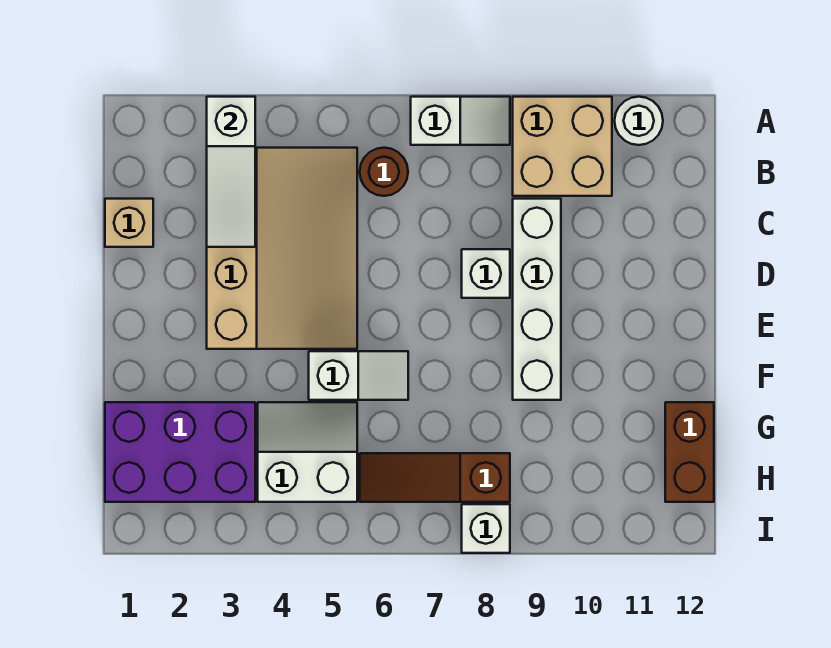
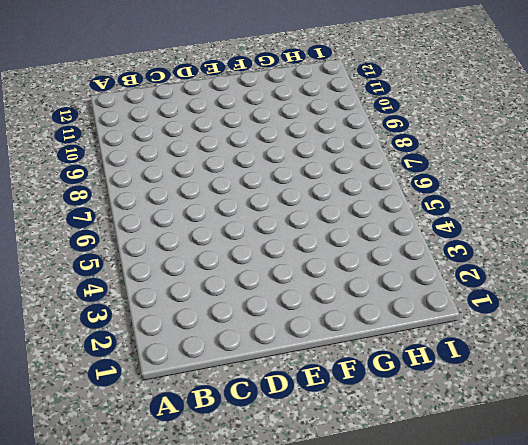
none -> white slope A7:A8 level 1 top 7
none -> tan brick A9:B10 level 1
none -> white round brick A11 level 1

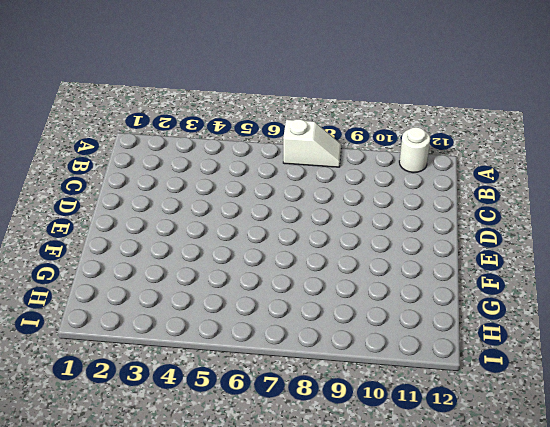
none -> tan brick A9:B10 level 1
none -> tan slope B3:E5 level 1 top 3
none -> brown round brick B6 level 1

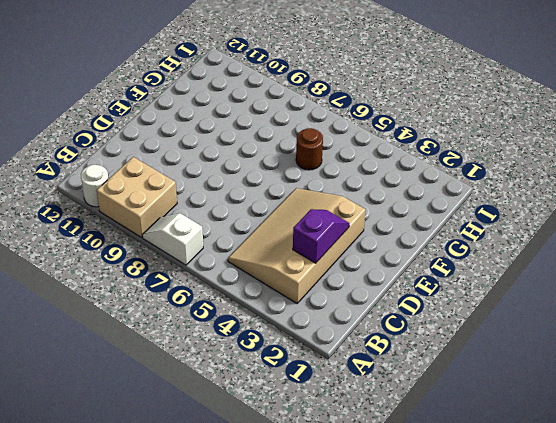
purple slope C3:D3 level 2 top C -> white slope A3:C3 level 2 top A
brown round brick G6 level 1 -> brown round brick B6 level 1
none -> tan brick C1 level 1
none -> white brick C9:F9 level 1
none -> white brick D8 level 1

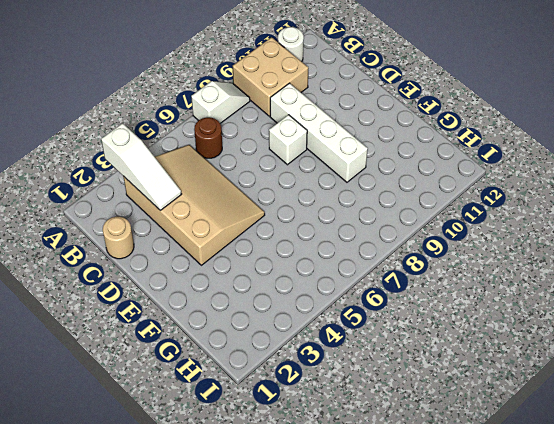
tan round brick C1 level 1 -> tan brick C1 level 1
none -> white slope F5:F6 level 1 top 5
none -> purple brick G1:H3 level 1
none -> white slope G4:H5 level 1 top H

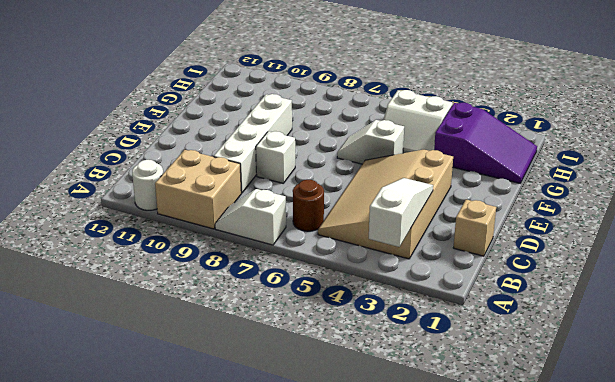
purple slope G1:H3 level 1 top 3 -> purple brick G1:H3 level 1
none -> brown brick G12:H12 level 1
none -> brown slope H6:H8 level 1 top 8
none -> white brick I8 level 1

